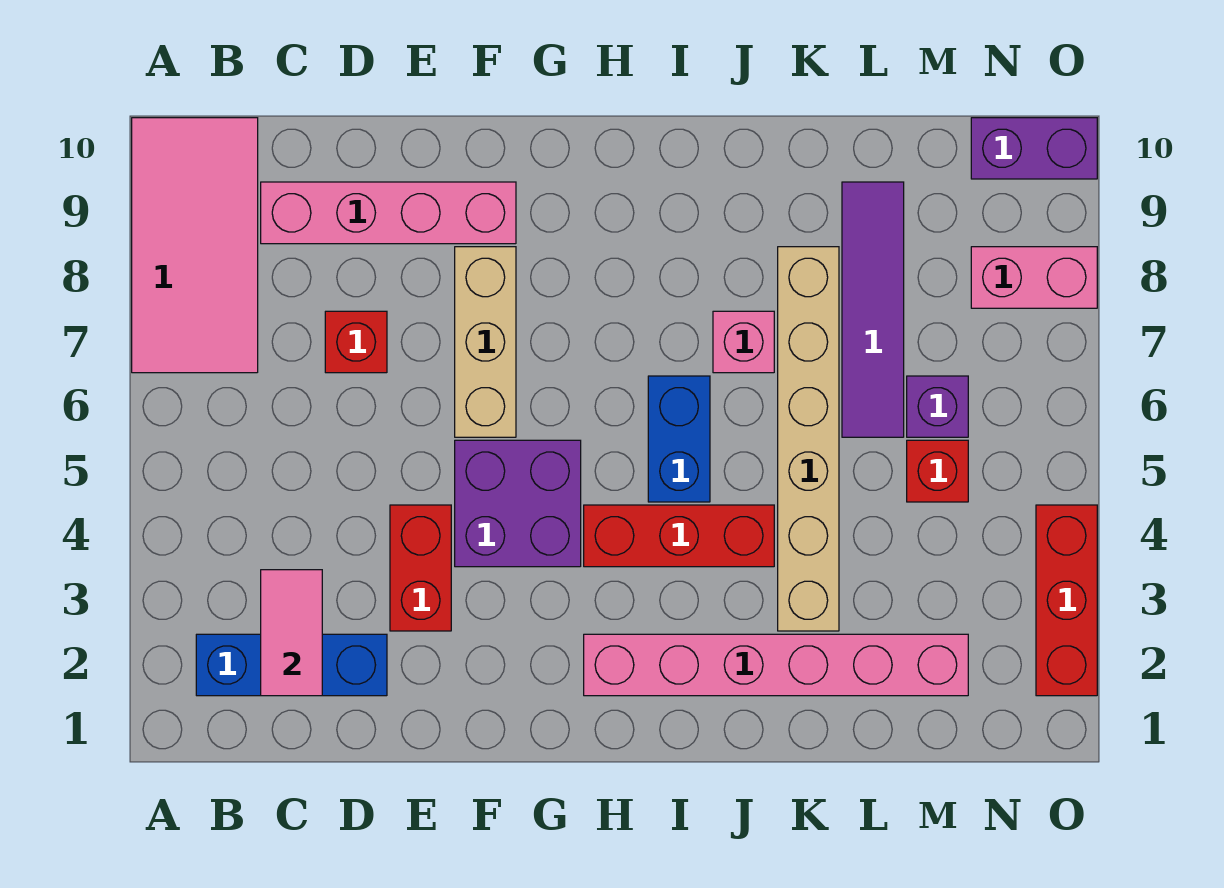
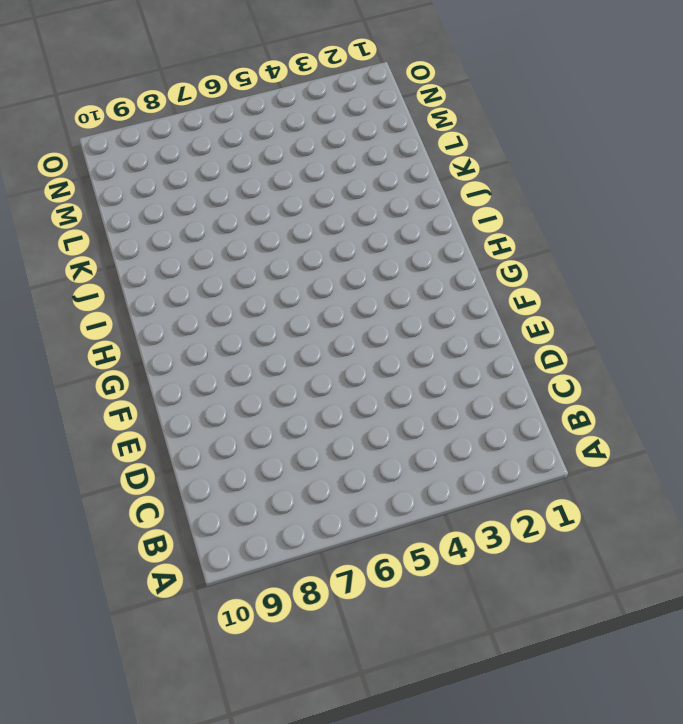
none -> pink tile A7:B10 level 1
none -> blue brick B2:D2 level 1
none -> pink brick C9:F9 level 1

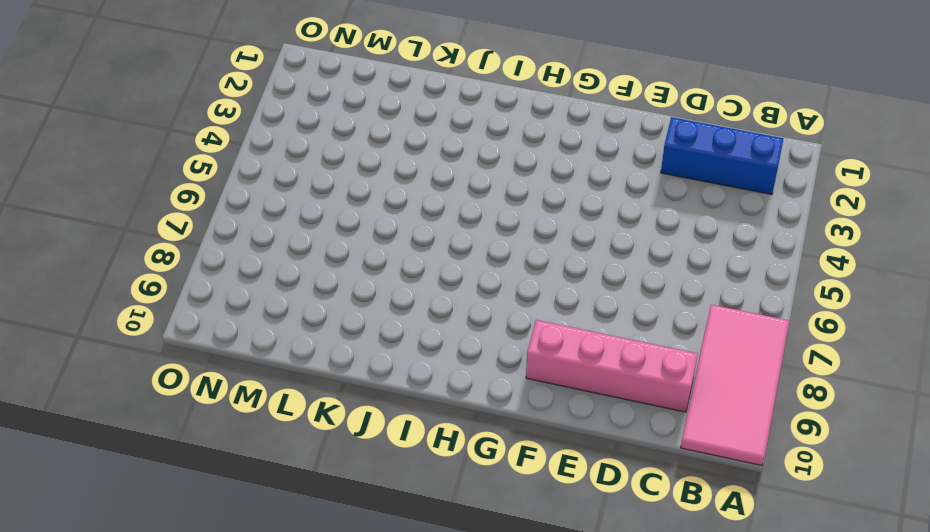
none -> red brick D7 level 1
none -> red brick E3:E4 level 1
none -> purple brick F4:G5 level 1

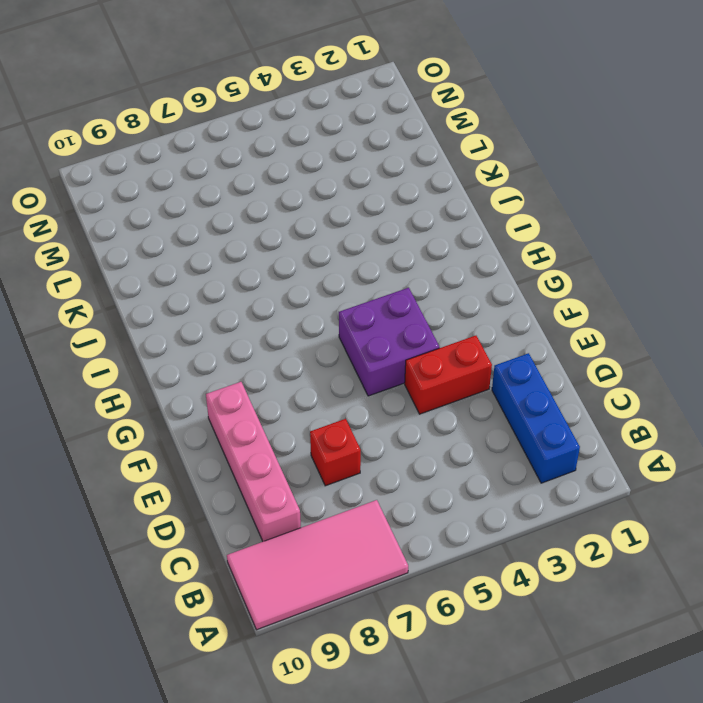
none -> tan brick F6:F8 level 1
none -> pink brick H2:M2 level 1
none -> red brick H4:J4 level 1

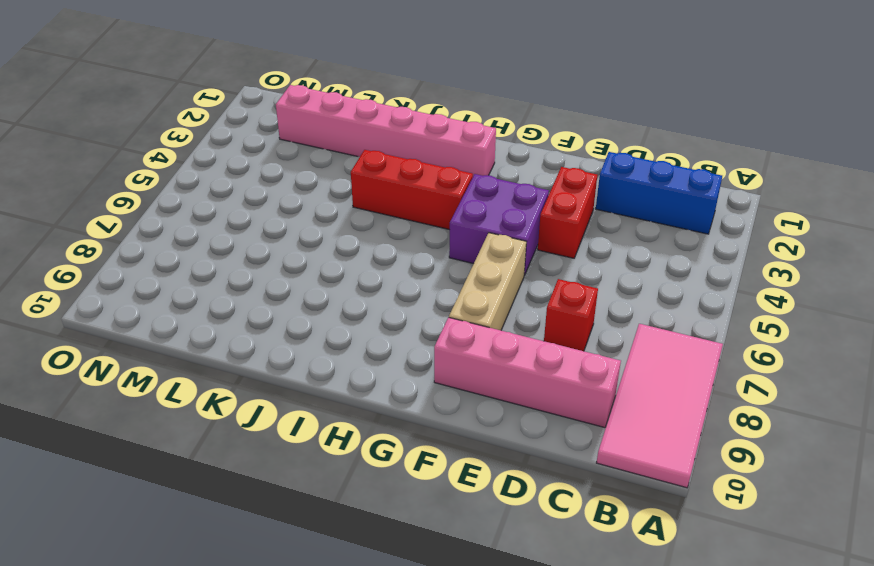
none -> blue brick I5:I6 level 1
none -> pink brick J7 level 1
none -> tan brick K3:K8 level 1

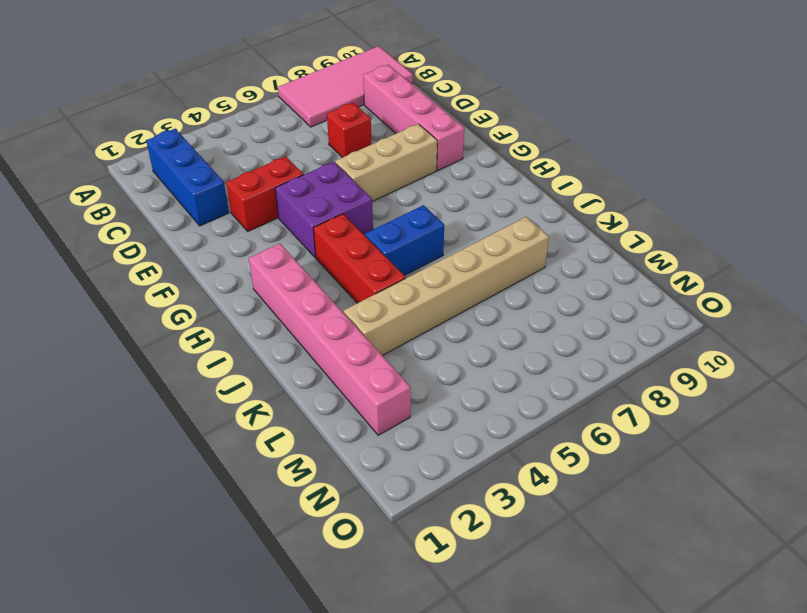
none -> pink brick J7 level 1
none -> purple tile L6:L9 level 1
none -> red brick M5 level 1

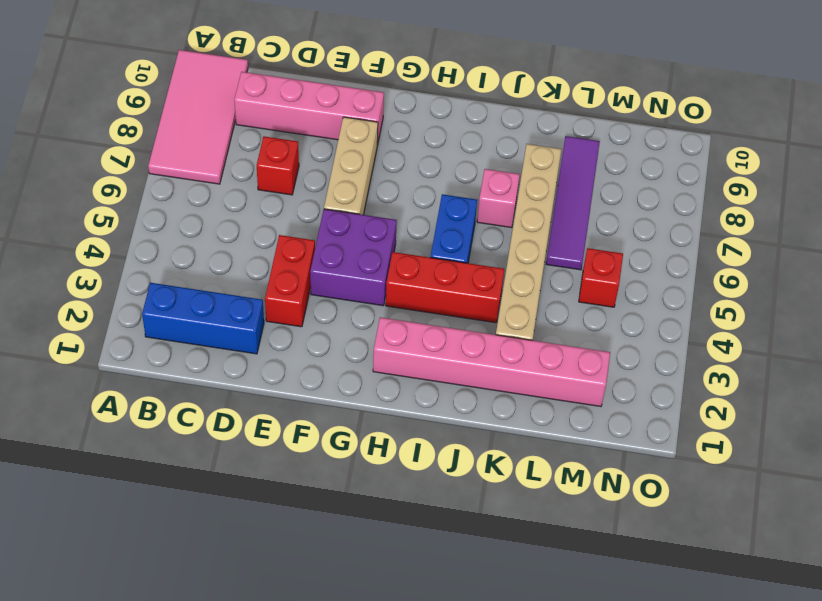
none -> purple brick M6 level 1
none -> pink brick N8:O8 level 1
none -> purple brick N10:O10 level 1

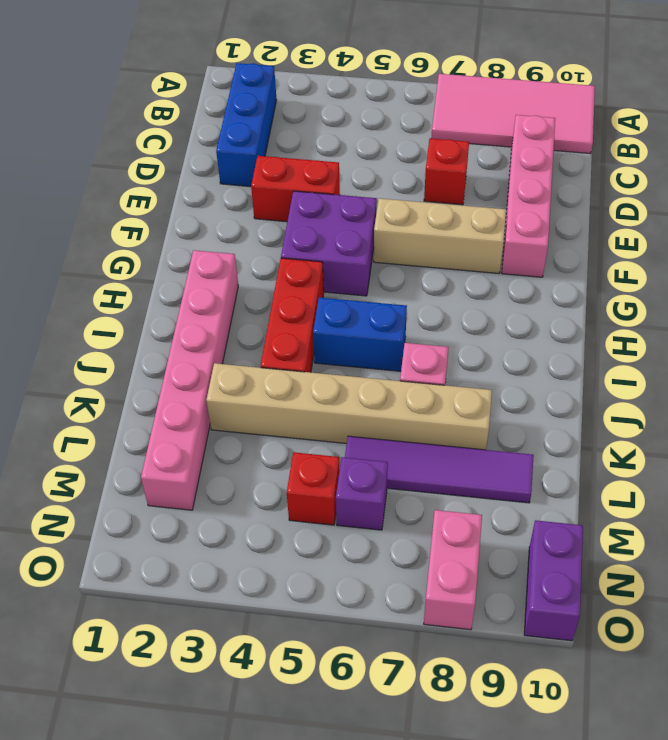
none -> red brick O2:O4 level 1
none -> pink tile C2:C3 level 2

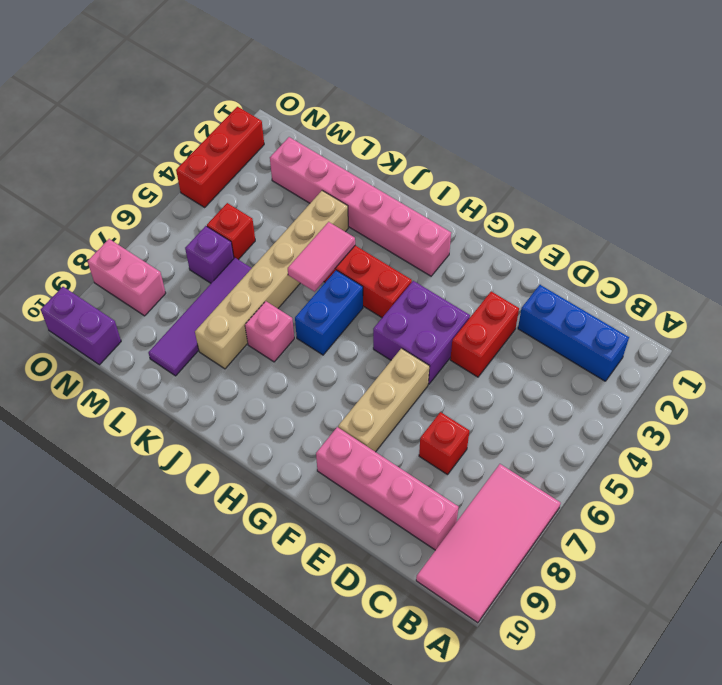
pink tile J4:J5 level 2 -> pink tile C2:C3 level 2

